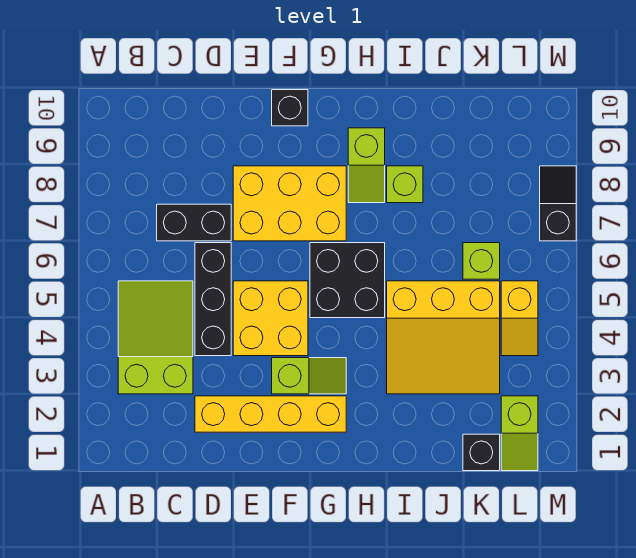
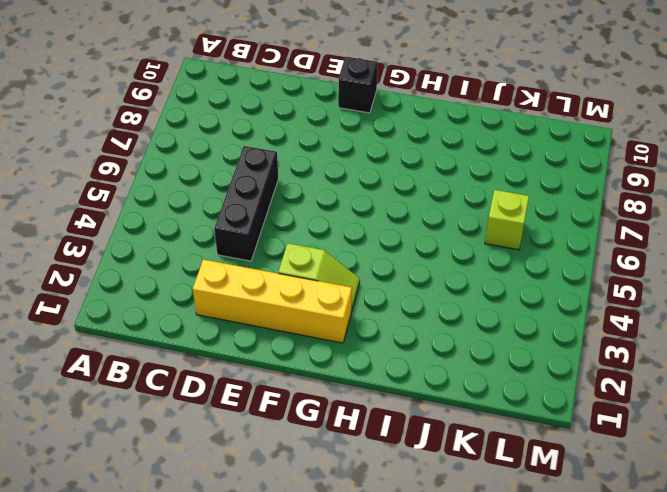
none -> lime slope B3:C5 level 1 top 3
none -> black brick C7:D7 level 1
none -> yellow brick E4:F5 level 1

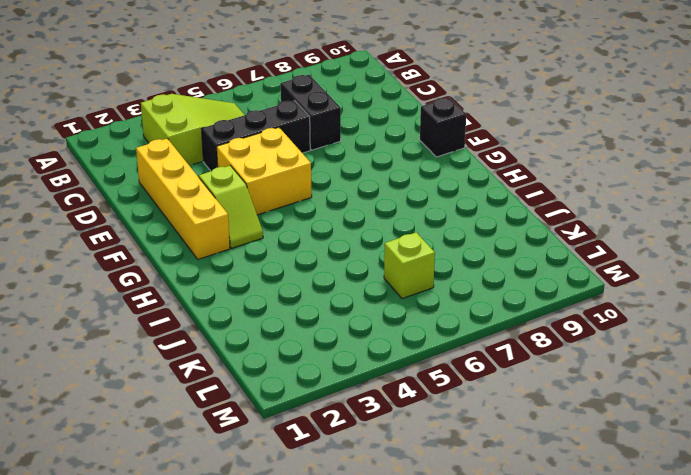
none -> yellow brick E7:G8 level 1
none -> black brick G5:H6 level 1
none -> lime slope H8:H9 level 1 top 9

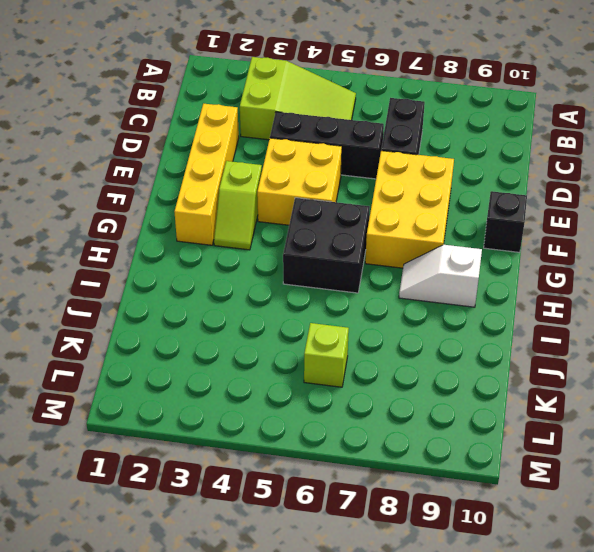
white slope H8:H9 level 1 top 9 -> lime slope H8:H9 level 1 top 9
none -> yellow slope I3:K5 level 1 top 5
none -> lime brick I8 level 1
none -> black brick K1 level 1

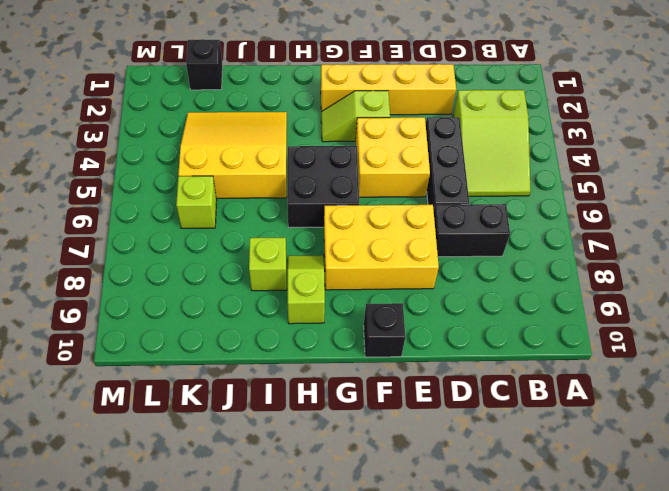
none -> lime slope L1:L2 level 1 top 2
none -> yellow slope L4:L5 level 1 top 5
none -> black slope M7:M8 level 1 top 7

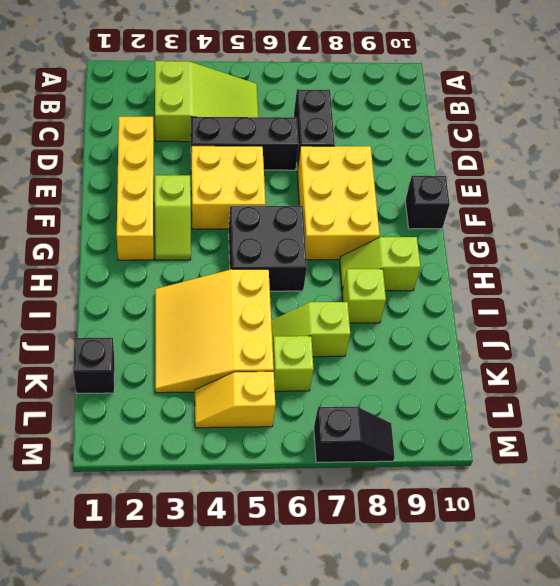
lime slope J6:J7 level 1 top 7 -> lime slope L1:L2 level 1 top 2

